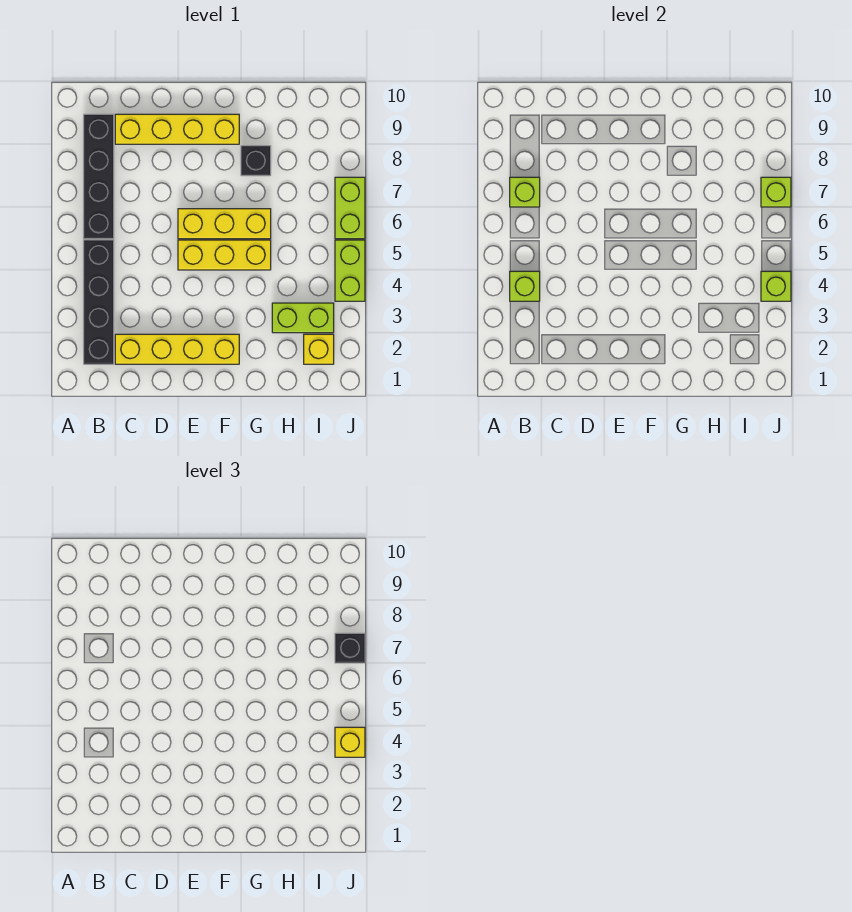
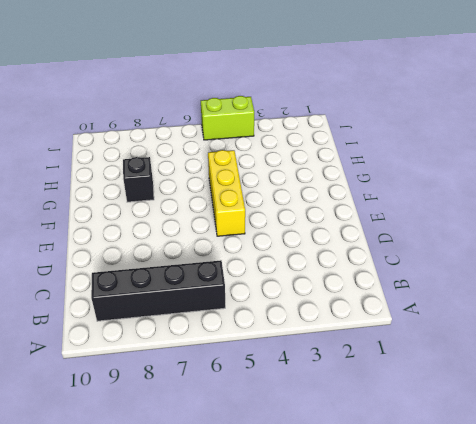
none -> black brick B2:B5 level 1
none -> yellow brick C2:F2 level 1
none -> yellow brick C9:F9 level 1

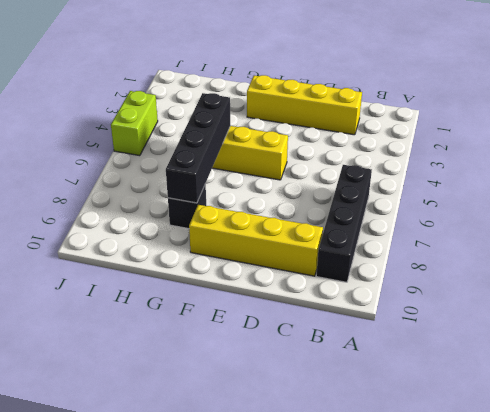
black brick G5:G8 level 2 -> black brick B2:B5 level 1
none -> yellow brick E6:G6 level 1
none -> lime brick H3:I3 level 1
none -> yellow brick I2 level 1

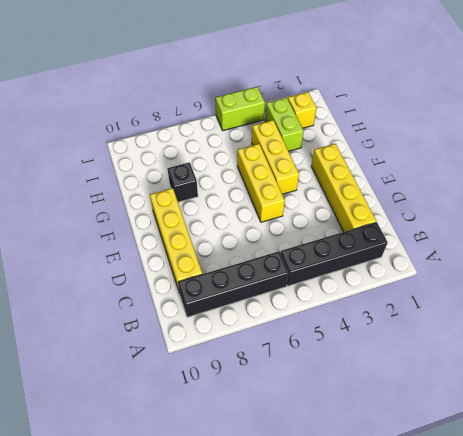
yellow brick F4:H4 level 1 -> yellow brick E6:G6 level 1
none -> lime brick J6:J7 level 1
none -> lime brick B4 level 2
none -> lime brick B7 level 2

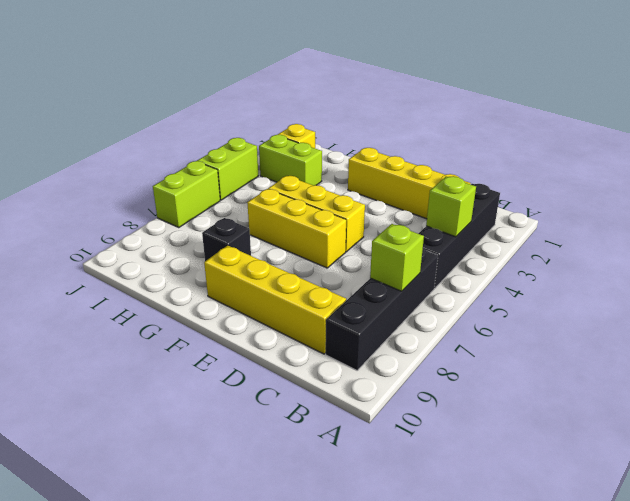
none -> lime brick J4 level 2
none -> lime brick J7 level 2
none -> yellow brick J4 level 3

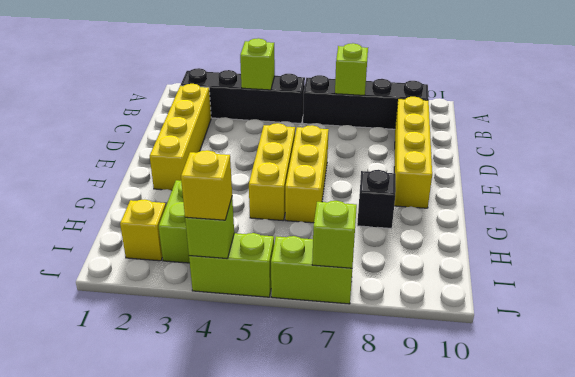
none -> black brick J7 level 3

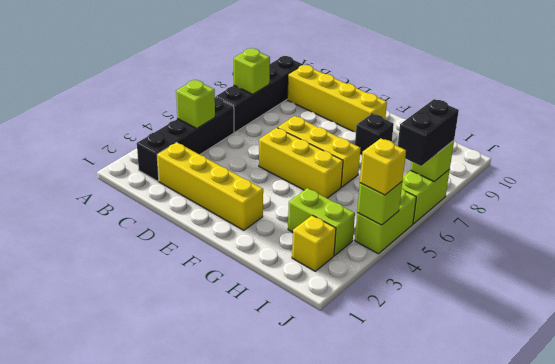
black brick J6:J7 level 3 -> black brick J7 level 3

